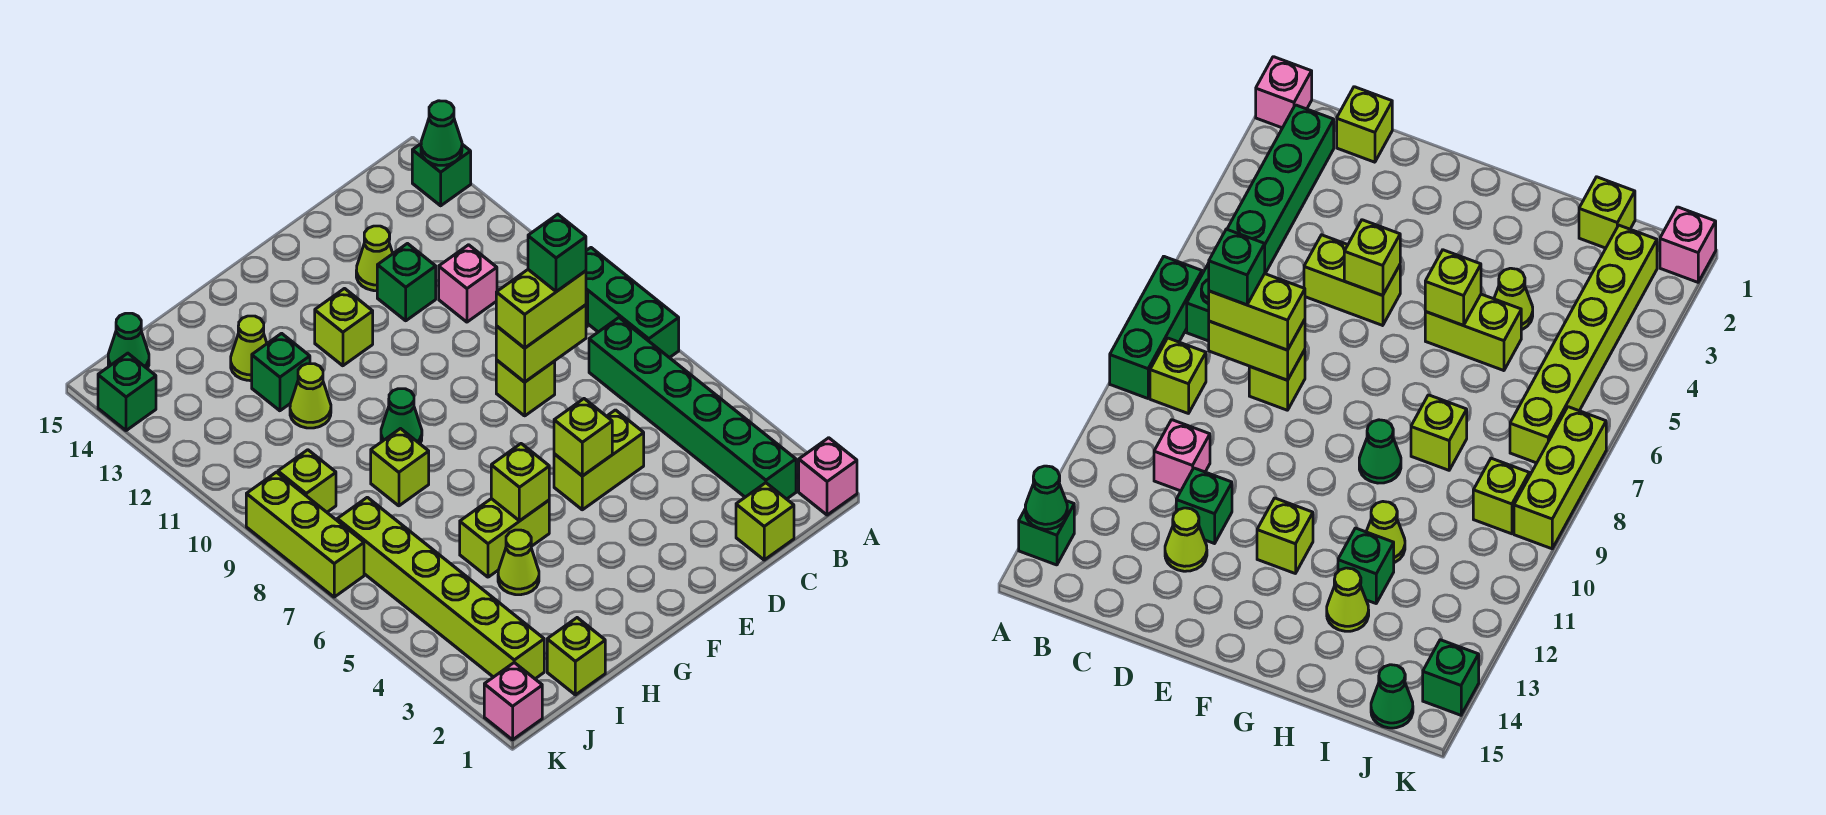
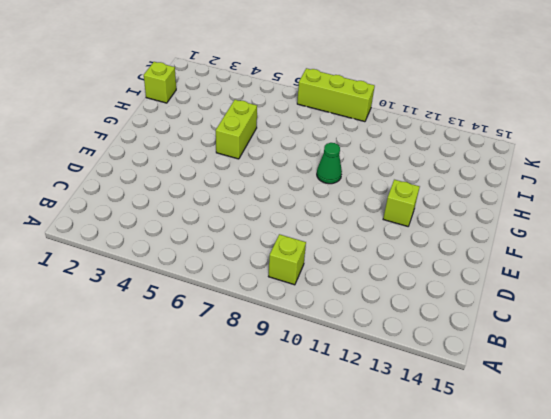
none -> pink brick A1 level 1
none -> green brick A7:A9 level 1
none -> green brick A14 level 1
none -> green brick B2:B7 level 1

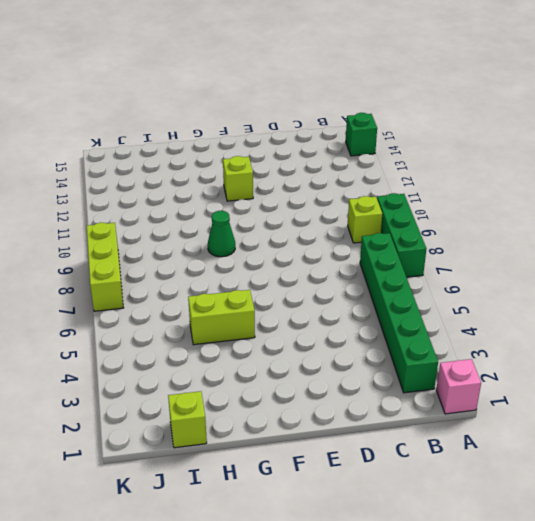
none -> lime brick C1 level 1
none -> pink brick C11 level 1
none -> lime brick D5:E5 level 1
none -> lime brick D8 level 1

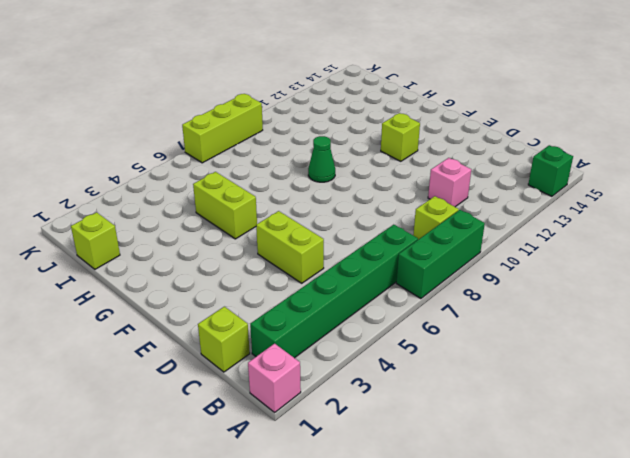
none -> lime brick D8 level 1
none -> green brick D12 level 1
none -> lime cone D13 level 1
none -> lime cone H4 level 1

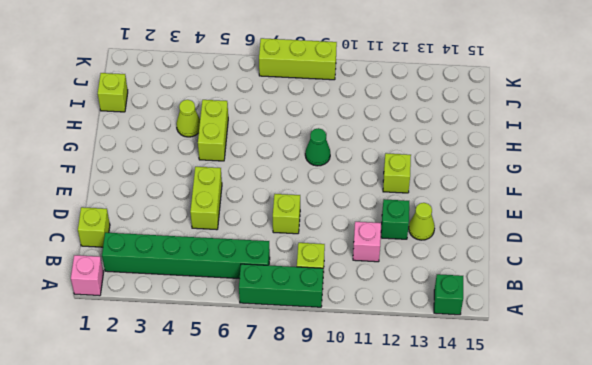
none -> lime brick H8 level 1
none -> lime cone H11 level 1
none -> green brick H12 level 1
none -> lime cone H13 level 1

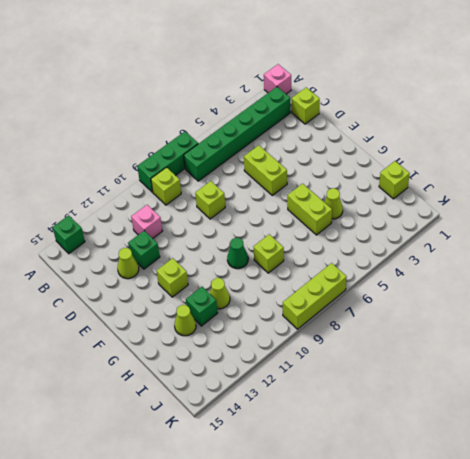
none -> lime brick J2:J7 level 1
none -> lime brick J9 level 1
none -> green cone J15 level 1
none -> pink brick K1 level 1

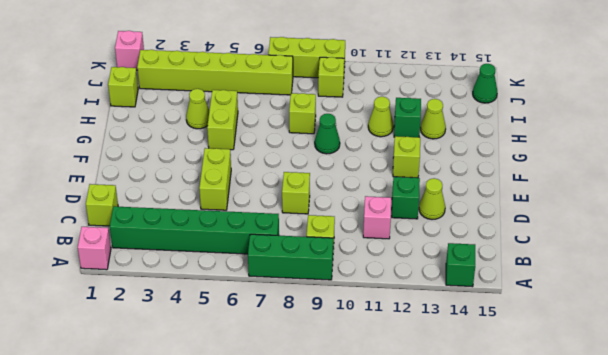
none -> green brick K14 level 1
none -> green cone A14 level 2
none -> lime brick C8:D8 level 2
none -> lime brick E5 level 2

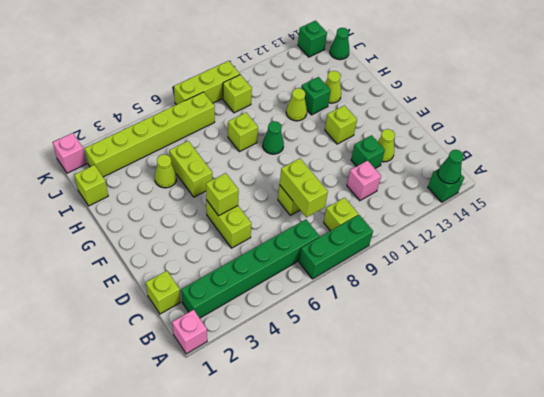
none -> lime brick G5 level 2
none -> lime brick C8:D8 level 3
none -> green brick C8 level 4

